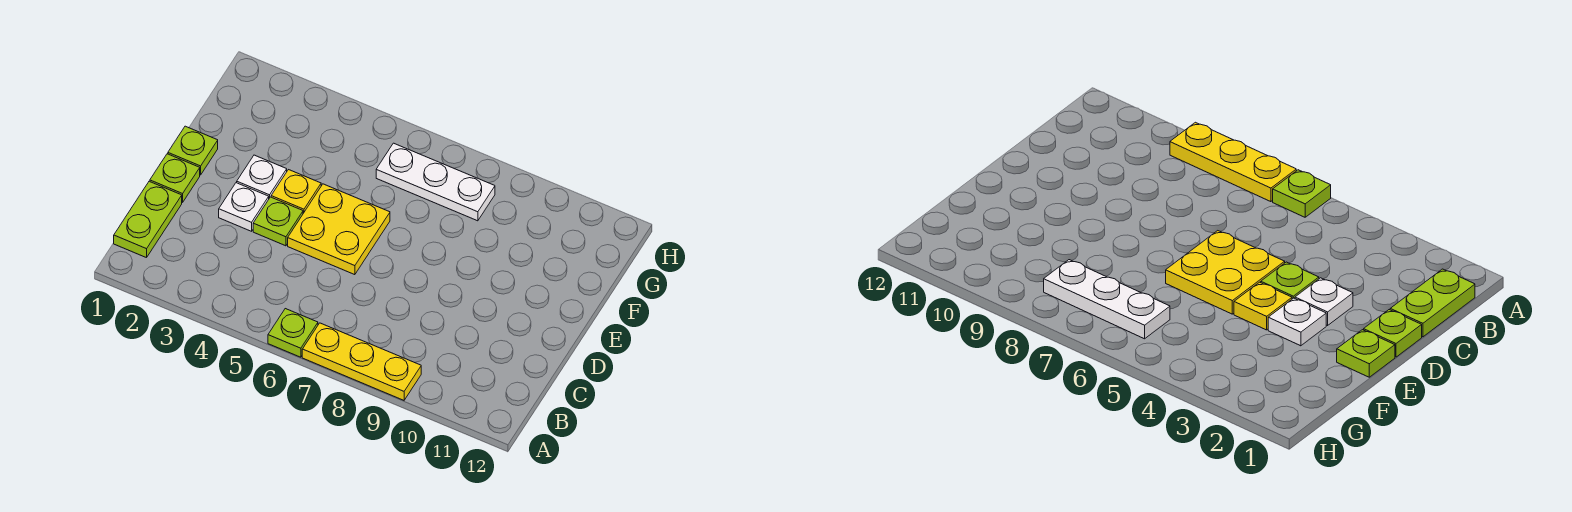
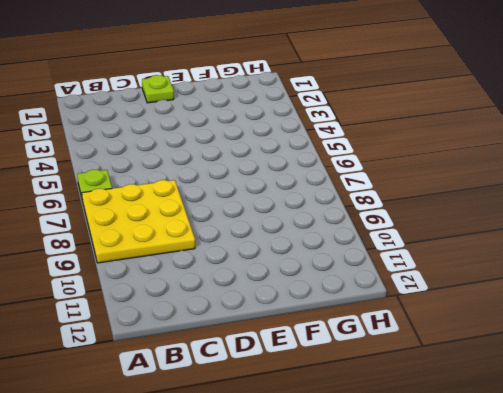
yellow plate A7:C9 level 1 -> yellow plate A7:A9 level 1
none -> lime plate B1:C1 level 1
none -> white plate D3 level 1

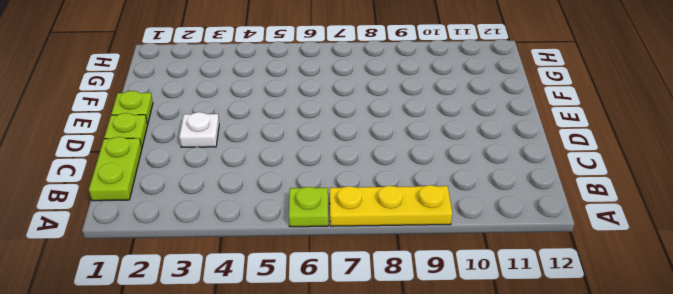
none -> lime plate D4 level 1
none -> yellow plate D5:E6 level 1

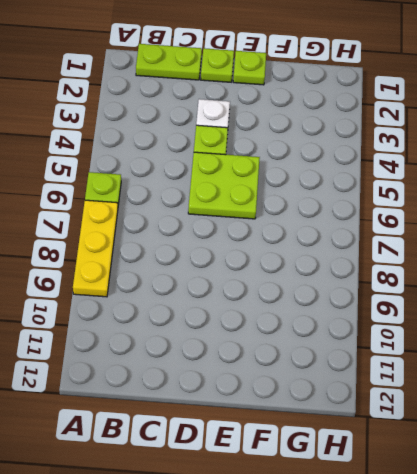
lime plate D5:E6 level 1 -> yellow plate D5:E6 level 1
none -> white plate E3 level 1
none -> yellow plate E4 level 1

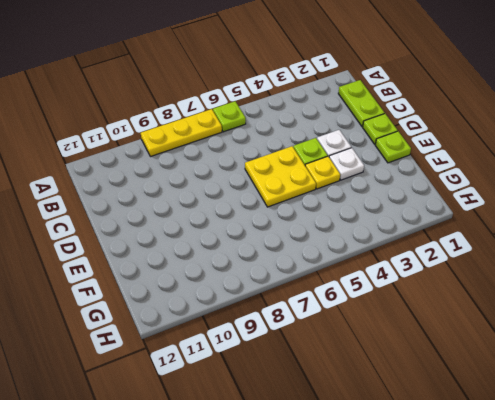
none -> white plate G6:G8 level 1

